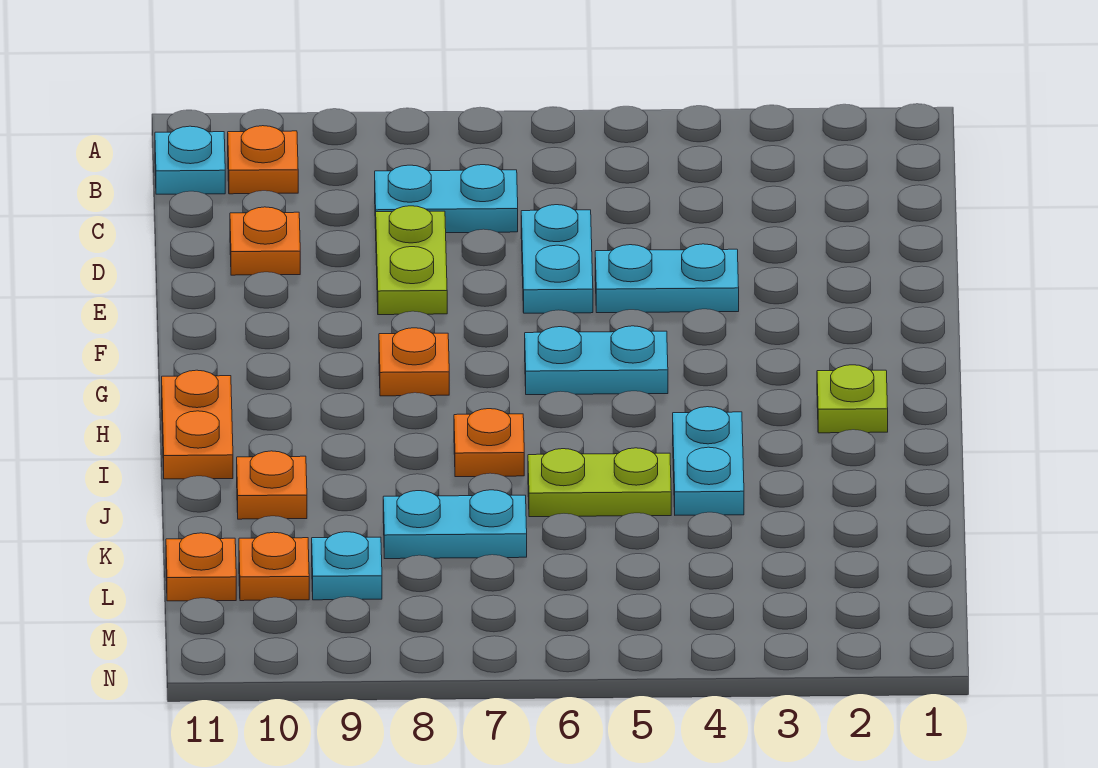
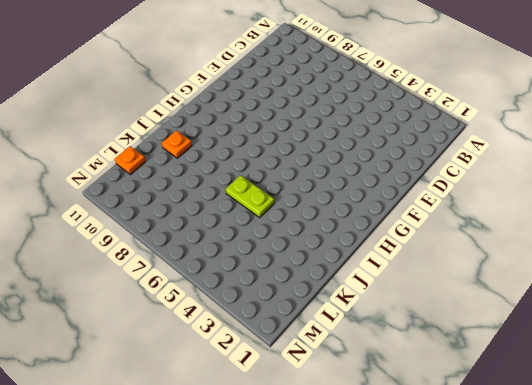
none -> orange plate B10 level 1
none -> cyan plate B11 level 1
none -> cyan plate C7:C8 level 1

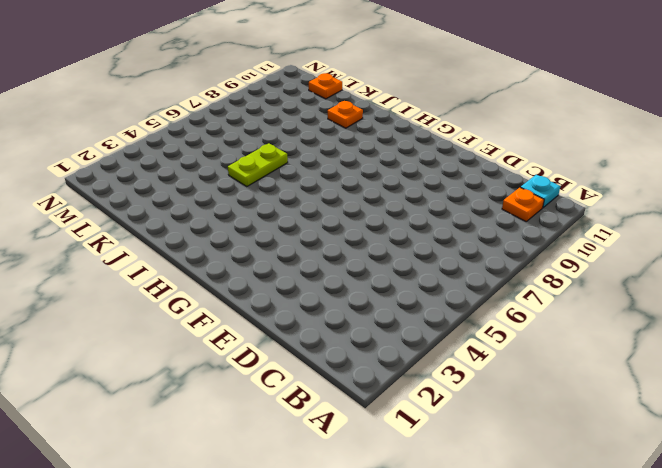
none -> cyan plate C7:C8 level 1
none -> cyan plate D6:E6 level 1
none -> lime plate D8:E8 level 1

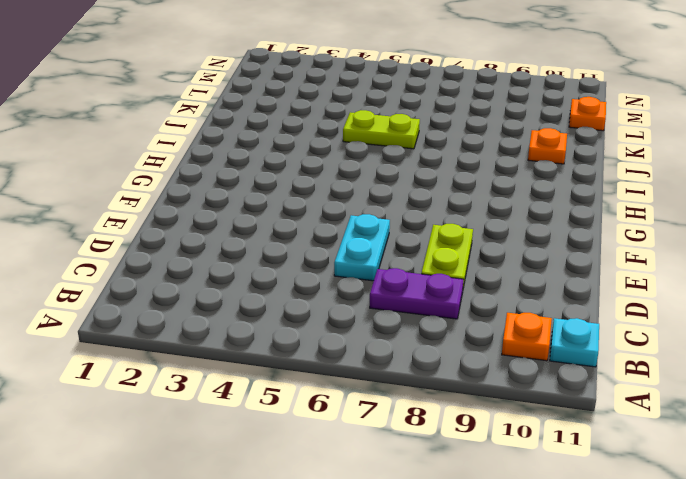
purple plate C7:C8 level 1 -> cyan plate C7:C8 level 1
none -> orange plate D10 level 1
none -> cyan plate E4:E5 level 1
none -> cyan plate G5:G6 level 1

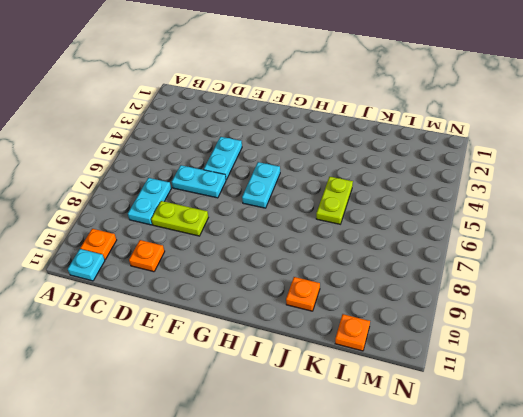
none -> orange plate G8 level 1
none -> lime plate H2 level 1
none -> orange plate H11:I11 level 1

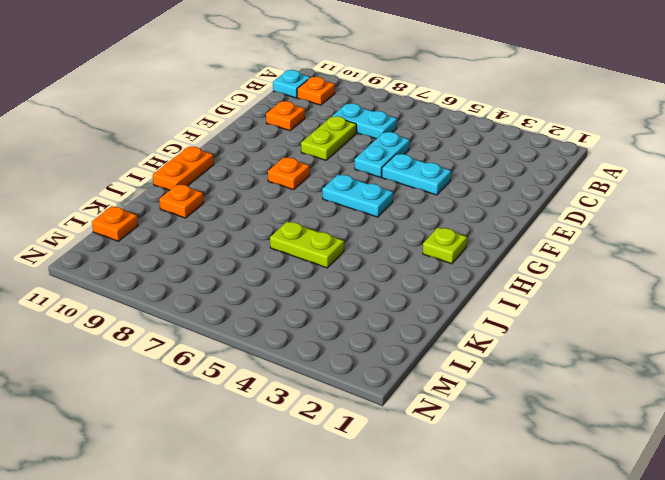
none -> cyan plate I4:J4 level 1
none -> orange plate I7 level 1
none -> cyan plate K7:K8 level 1

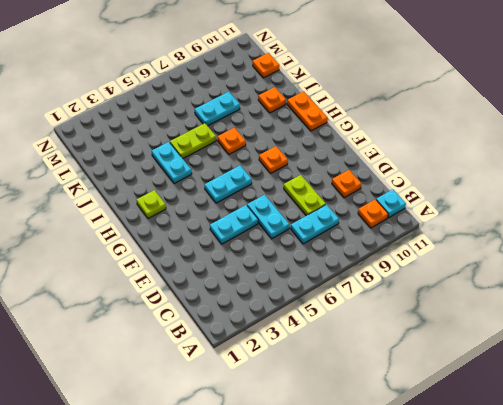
none -> cyan plate L9 level 1
none -> orange plate L10 level 1

